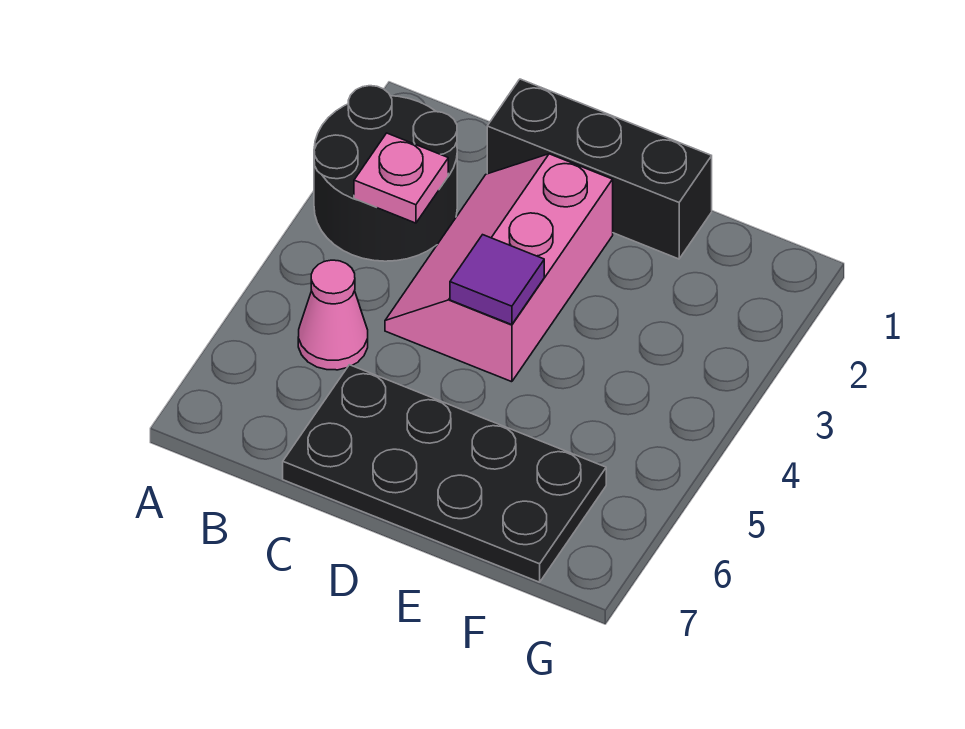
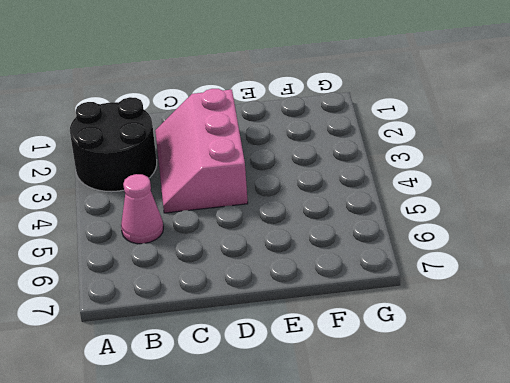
none -> black brick C1:E1 level 1
none -> black plate C6:F7 level 1

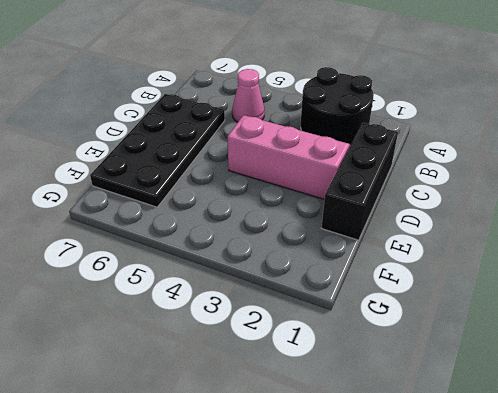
none -> pink plate B3 level 2
none -> purple tile D4 level 2

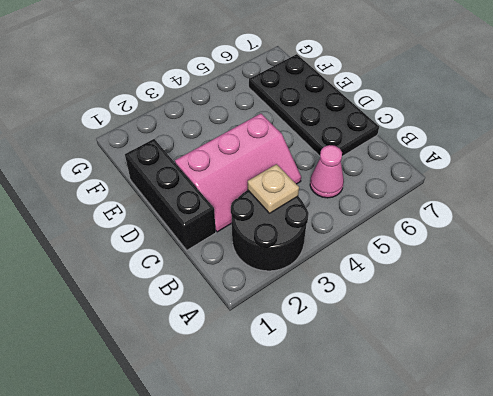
tan plate B3 level 2 -> pink plate B3 level 2
none -> purple tile D4 level 2

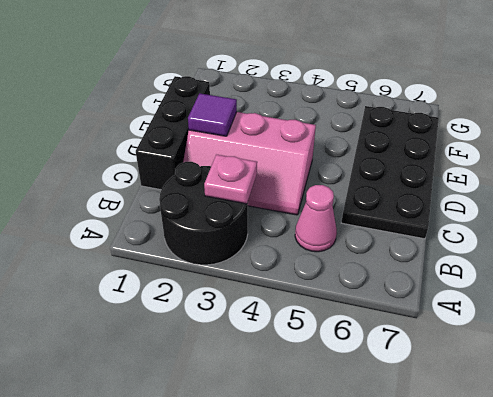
purple tile D2 level 2 -> purple tile D4 level 2

